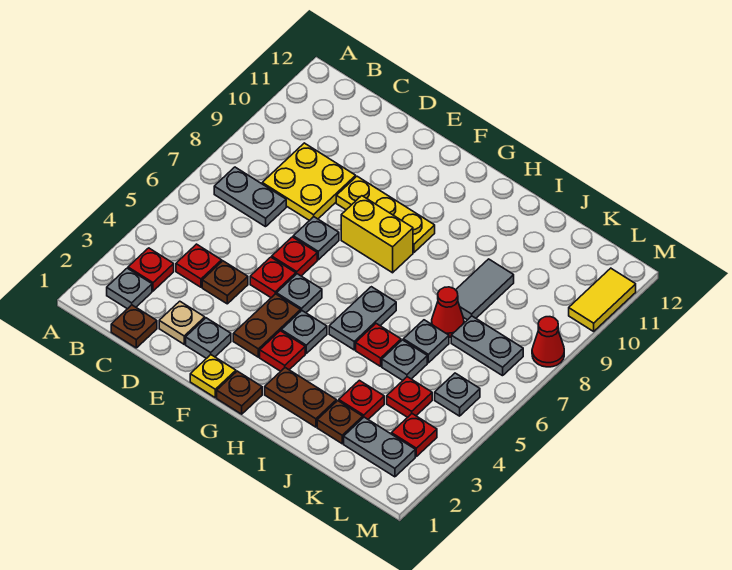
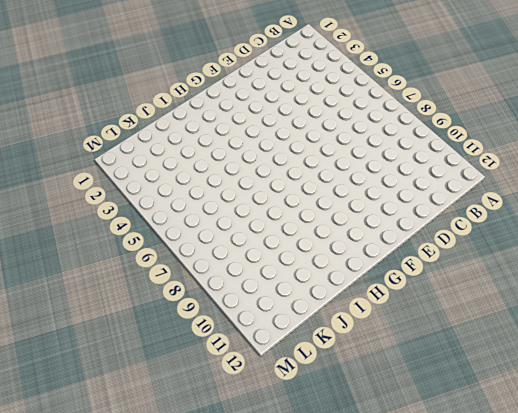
none -> grey plate B2 level 1
none -> red plate B3 level 1
none -> grey plate B7:C7 level 1
none -> brown plate C1 level 1

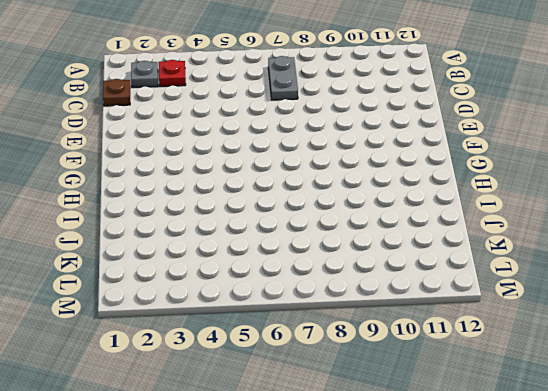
none -> red plate C4 level 1
none -> yellow plate C8:D9 level 1
none -> tan plate D2 level 1
none -> brown plate D4 level 1

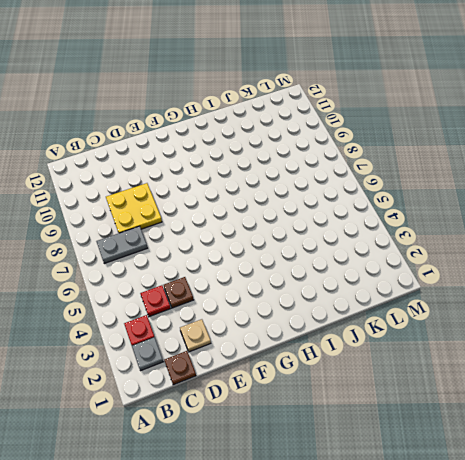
none -> grey plate E2 level 1
none -> red plate E5 level 1
none -> red plate E6 level 1
none -> grey plate E7 level 1

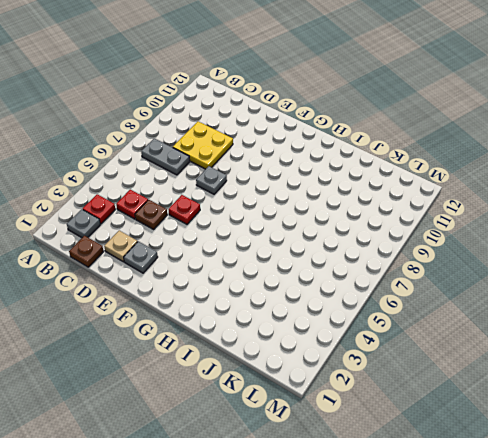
none -> red plate E6 level 1
none -> yellow plate E9:G9 level 1
none -> yellow plate F1 level 1
none -> brown plate F3:F4 level 1

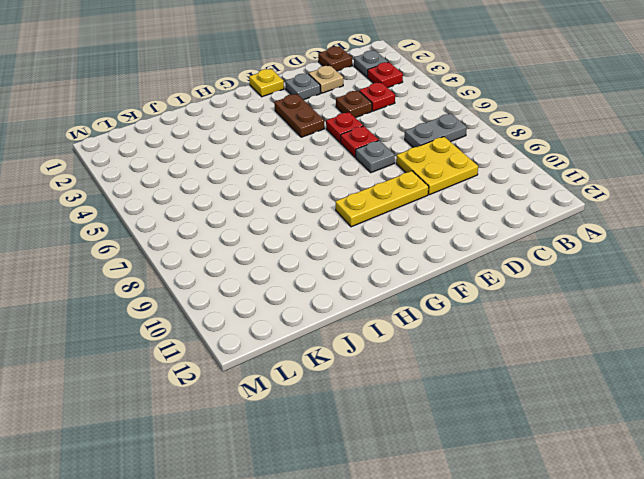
none -> grey plate F5 level 1
none -> yellow brick F8:G8 level 1
none -> brown plate G1 level 1
none -> red plate G3 level 1

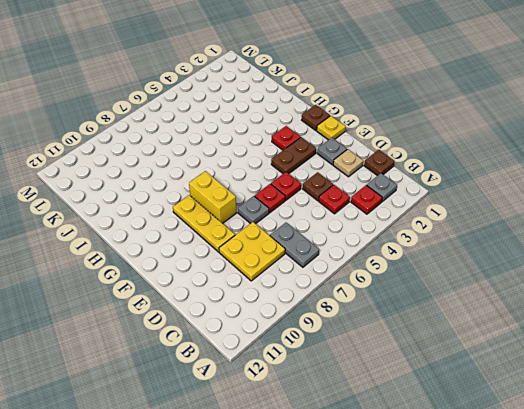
none -> grey plate F5 level 1
none -> grey plate G4 level 1
none -> brown plate H2:I2 level 1
none -> grey plate H5:H6 level 1

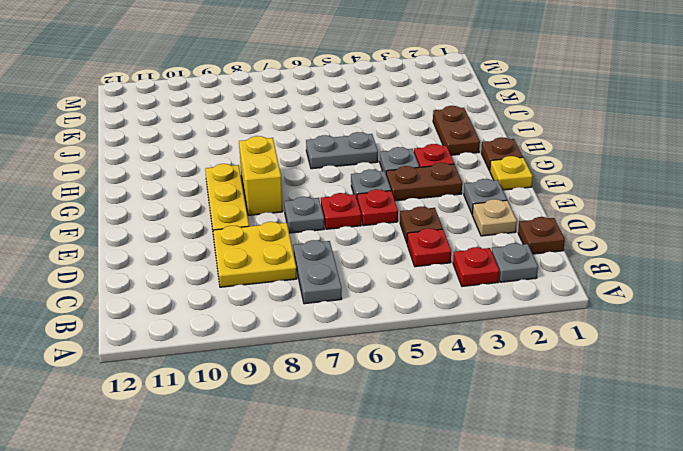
none -> red plate I5 level 1
none -> brown plate J2 level 1
none -> red plate J3 level 1
none -> grey plate J5 level 1

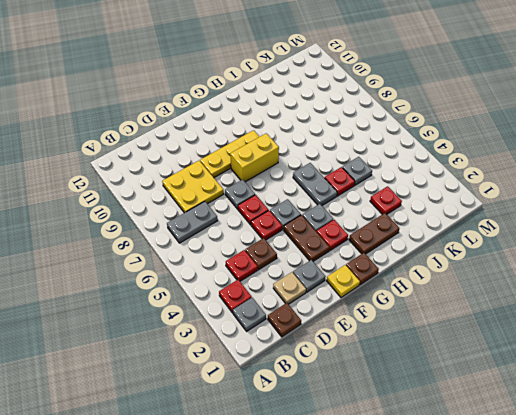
none -> brown plate J2 level 1
none -> grey plate J6 level 1
none -> red cone J7 level 1
none -> grey tile J8:J9 level 1

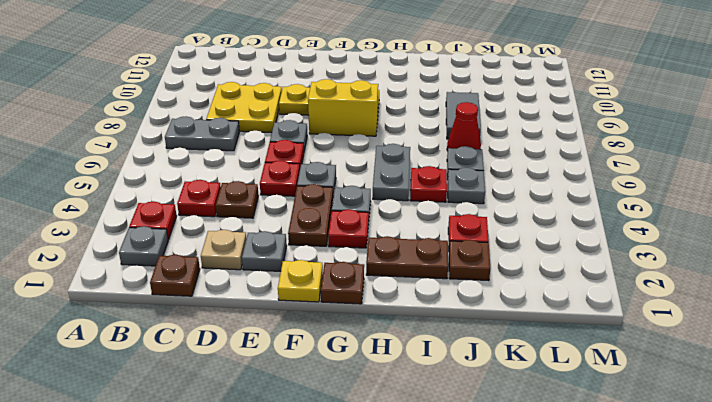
none -> grey plate K2:L2 level 1
none -> red plate K4 level 1
none -> grey plate K7:L7 level 1
none -> red plate L3 level 1

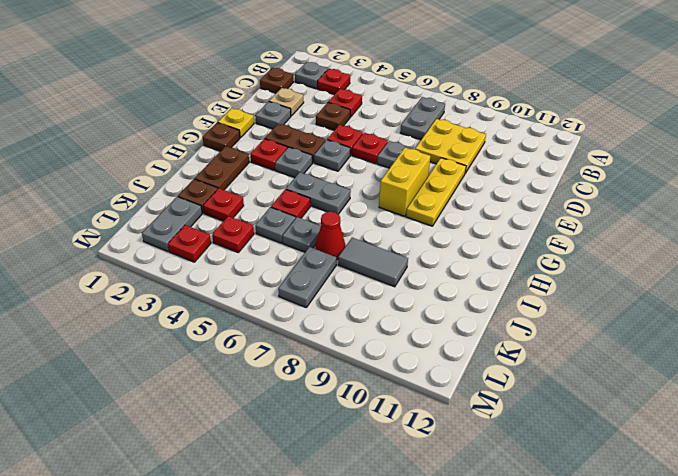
none -> grey plate L5 level 1
none -> red cone M8 level 1
none -> yellow tile M10:M11 level 1

